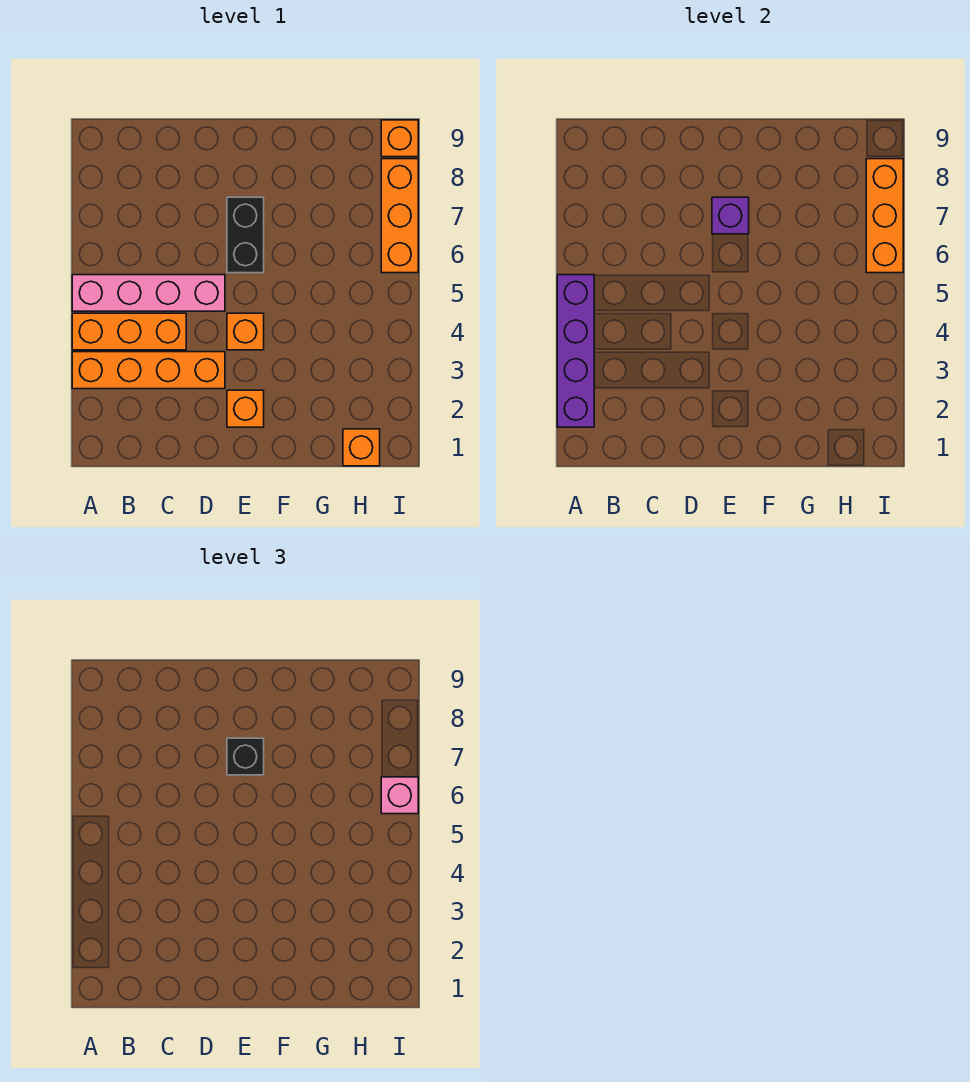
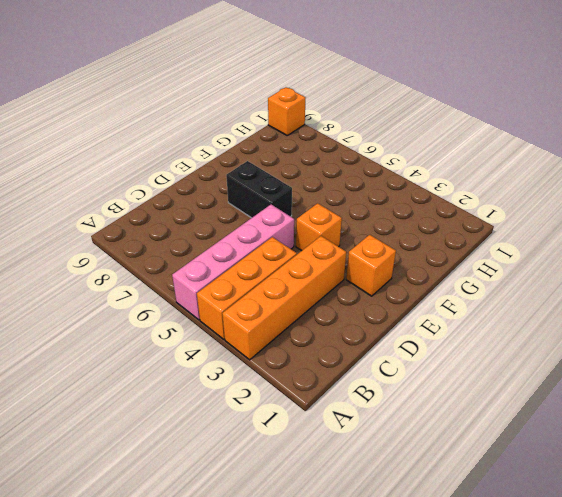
none -> orange brick H1 level 1
none -> orange brick I6:I8 level 1
none -> purple brick A2:A5 level 2

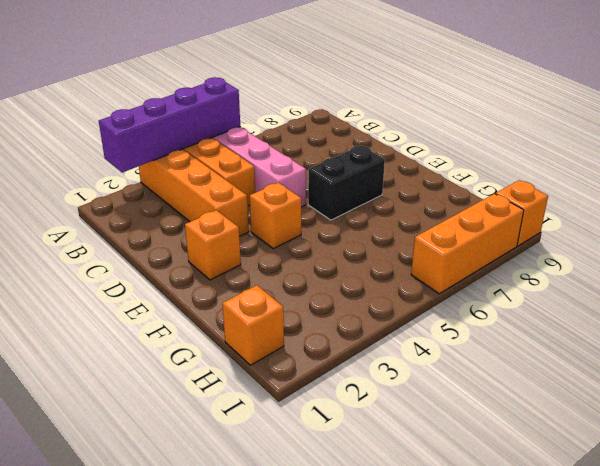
none -> purple brick E7 level 2
none -> orange brick I6:I8 level 2
none -> black brick E7 level 3

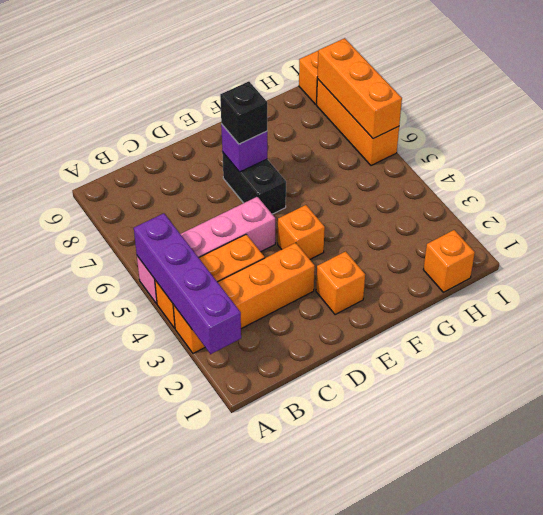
none -> pink brick I6 level 3

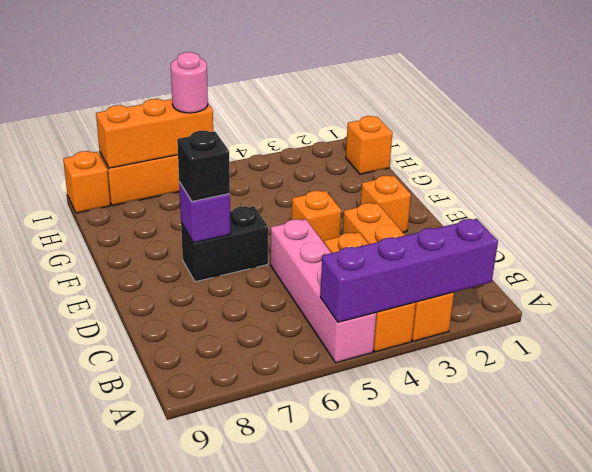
pink round brick I6 level 3 -> pink brick I6 level 3

